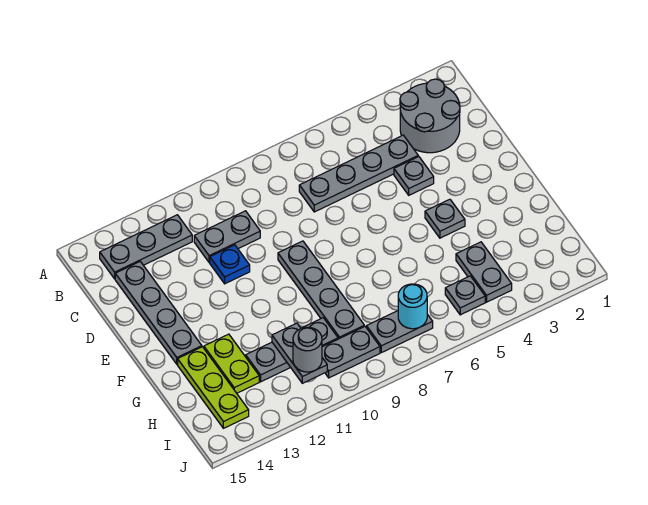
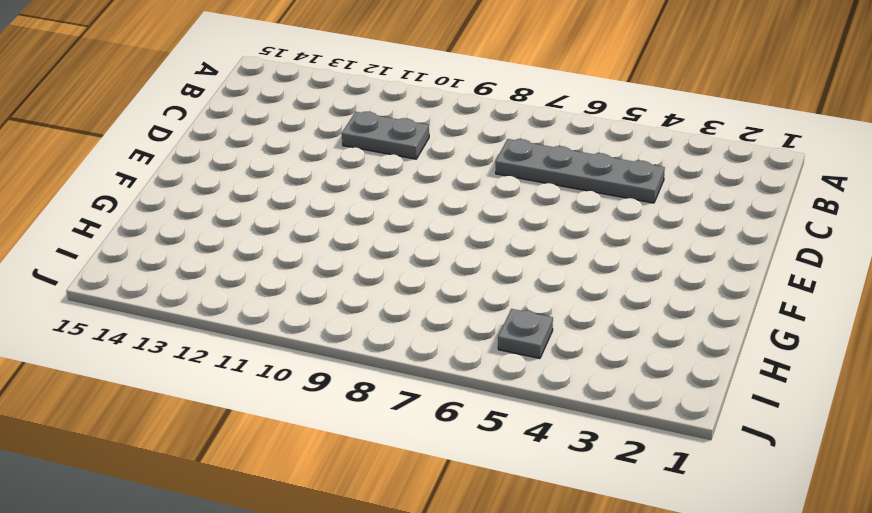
none -> grey round brick B2:C3 level 1
none -> grey plate B12:B14 level 1
none -> grey plate C14:F14 level 1

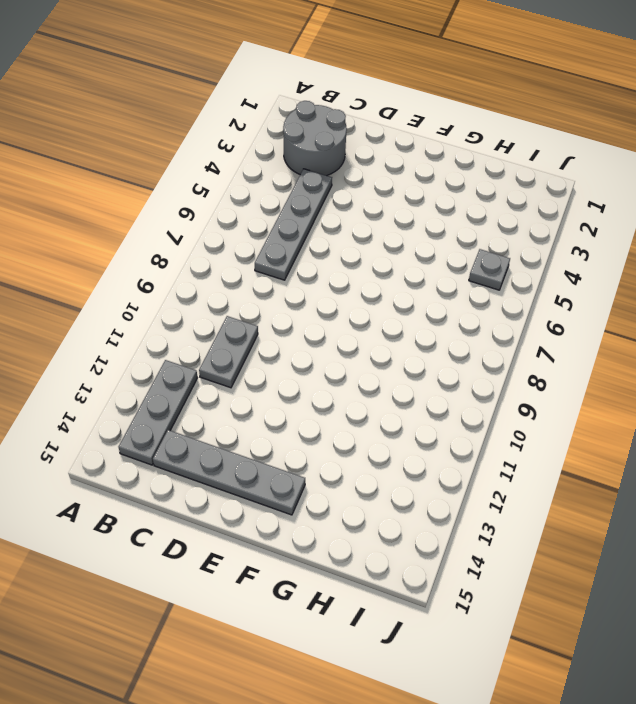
none -> grey plate D4 level 1
none -> blue plate D11 level 1
none -> grey plate E9:H9 level 1

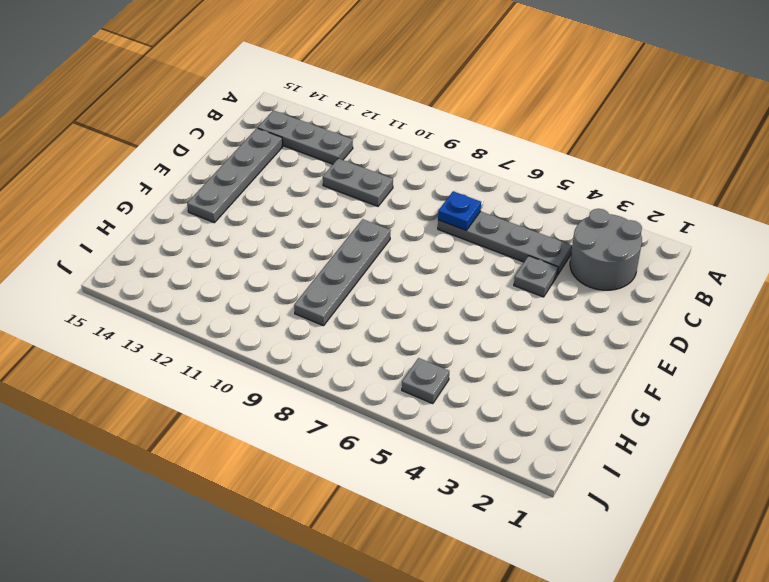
blue plate C7 level 2 -> blue plate D11 level 1
none -> grey plate F4 level 1
none -> lime plate G13:H13 level 1
none -> lime plate G14:I14 level 1

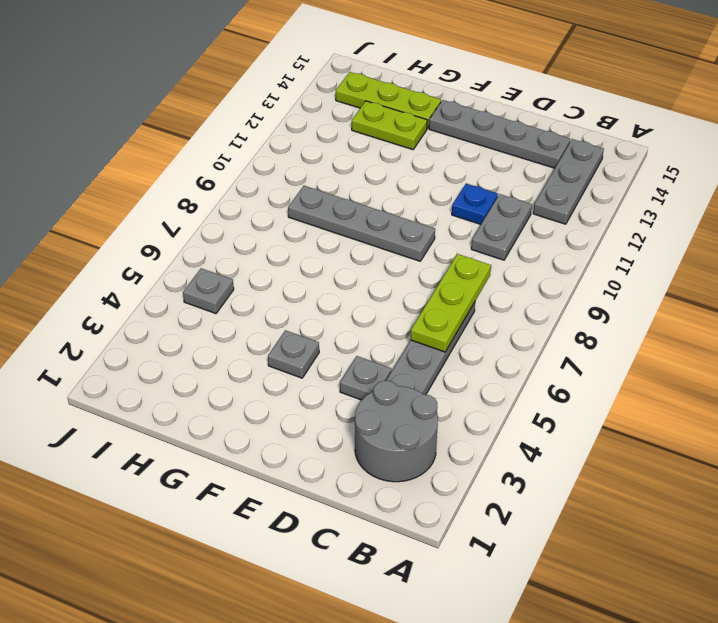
lime plate C6:C8 level 2 -> none
none -> grey plate H4:I4 level 1
none -> grey plate H10:H12 level 1
none -> grey plate I7:I8 level 1

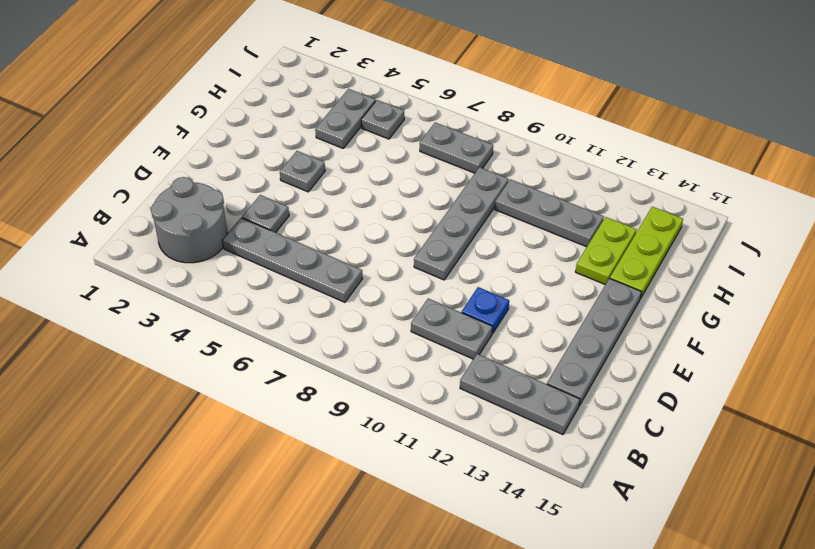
none -> grey plate I9:I10 level 1
none -> grey plate H11:I11 level 2
none -> cyan round brick I7 level 2

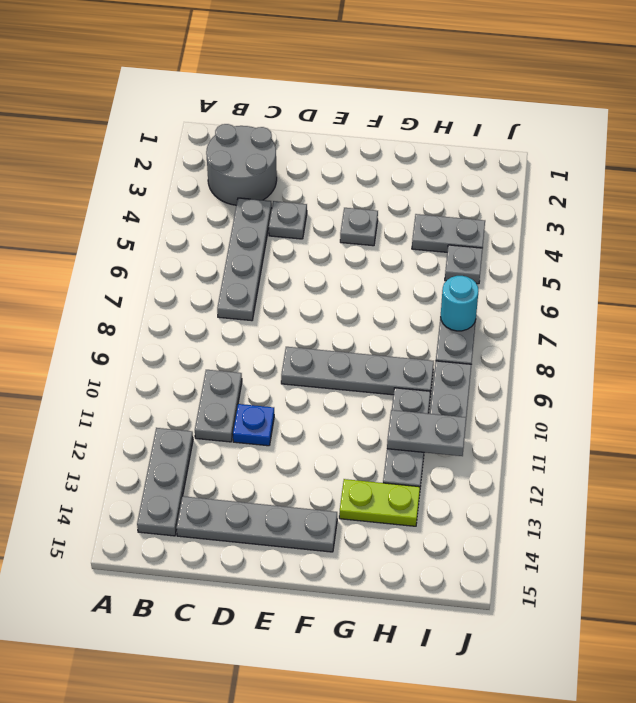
none -> lime plate G14:I14 level 1
none -> grey round brick I11 level 3

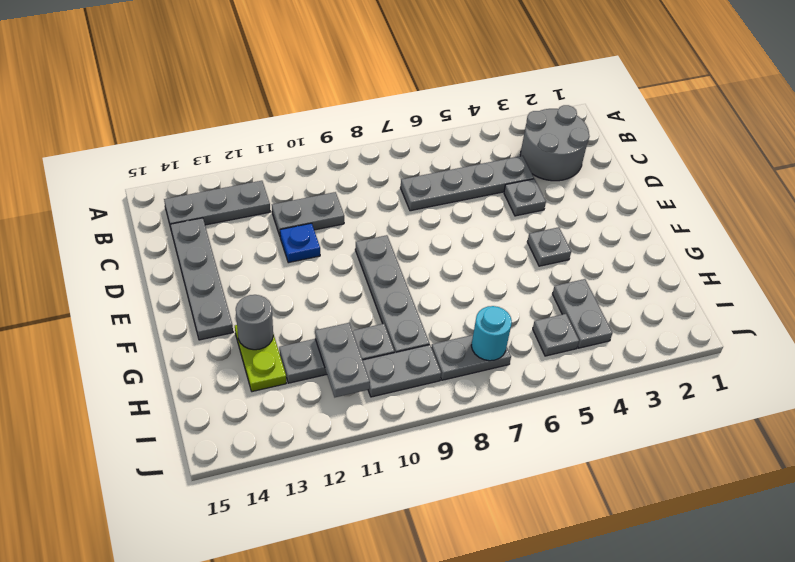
grey round brick G13 level 2 -> grey round brick I11 level 3
none -> lime plate G14:I14 level 1

